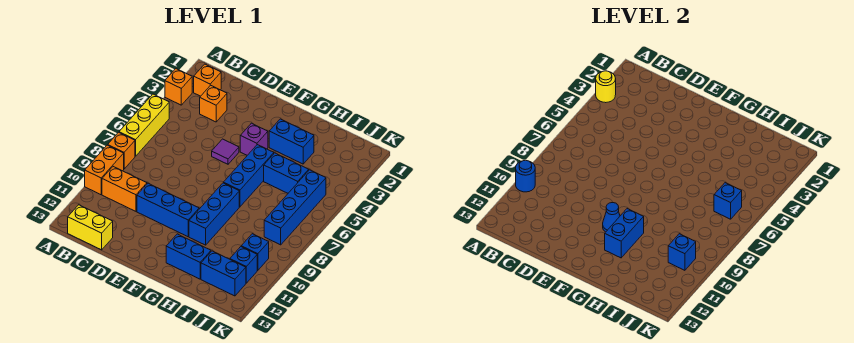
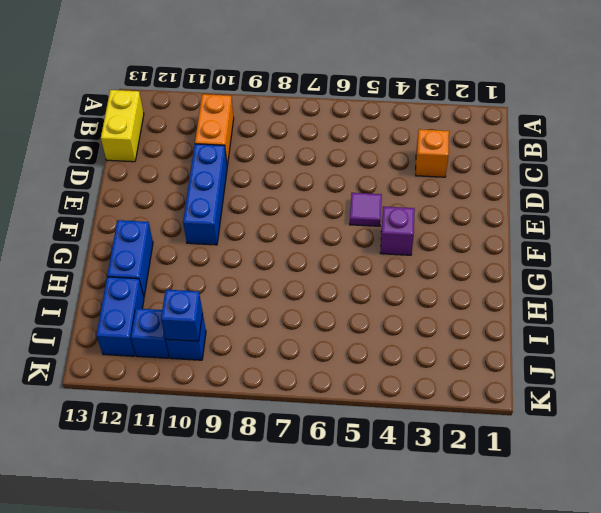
none -> orange brick A3 level 1
none -> yellow brick A5:A7 level 1
none -> orange brick A8 level 1

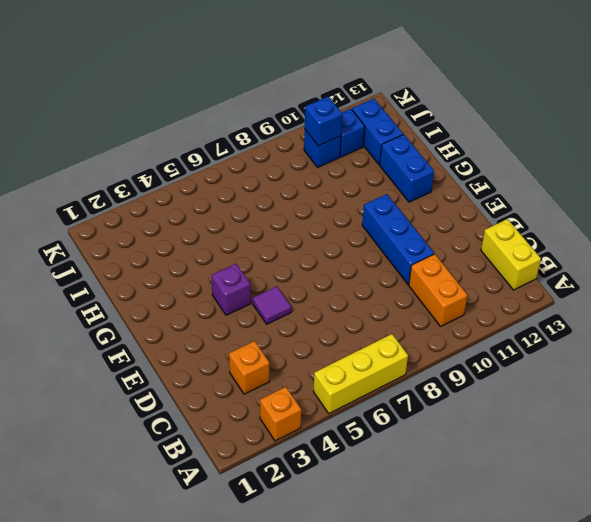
none -> orange brick A8 level 1
none -> orange brick A9:A10 level 1
none -> orange brick B2 level 1

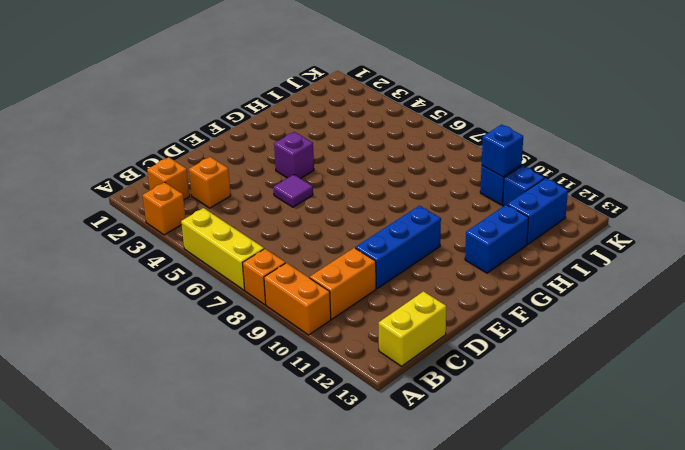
none -> blue brick G3:H3 level 1
none -> blue brick G5:G7 level 1
none -> blue brick G8:G10 level 1

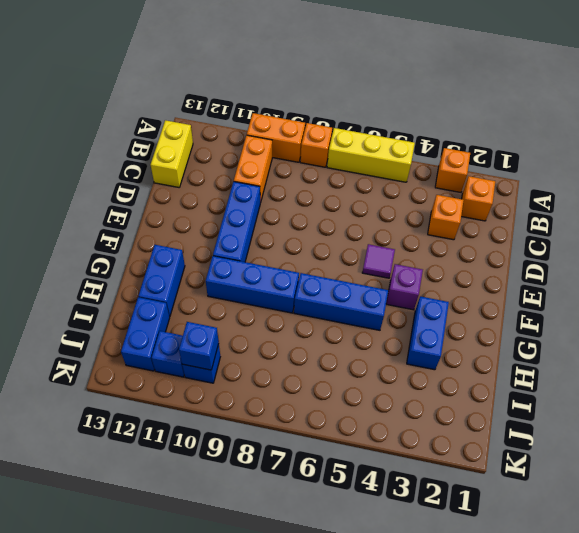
none -> blue brick H5:I5 level 1
none -> blue brick J5:J8 level 1
none -> yellow round brick A3 level 2

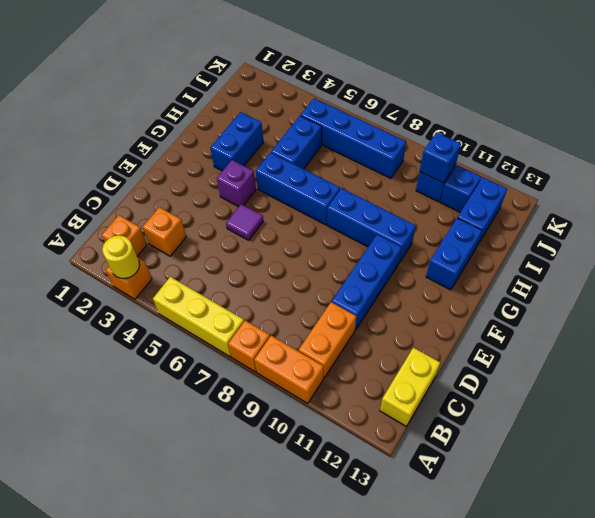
none -> blue round brick A10 level 2
none -> blue cone F10 level 2
none -> blue brick G10:G11 level 2

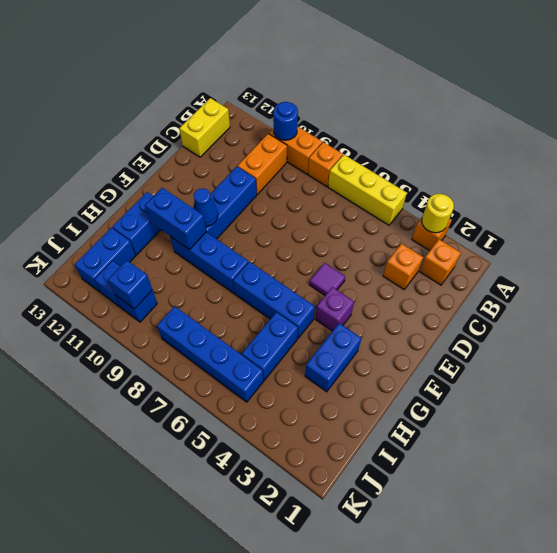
none -> blue brick J6 level 2

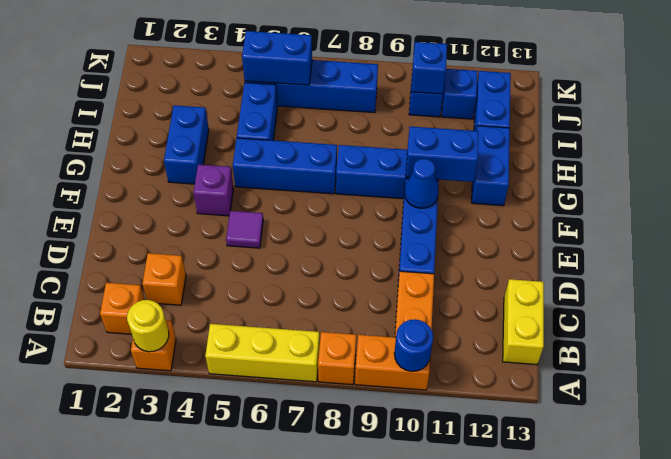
blue brick J5:J6 level 2 -> blue brick J6 level 2

